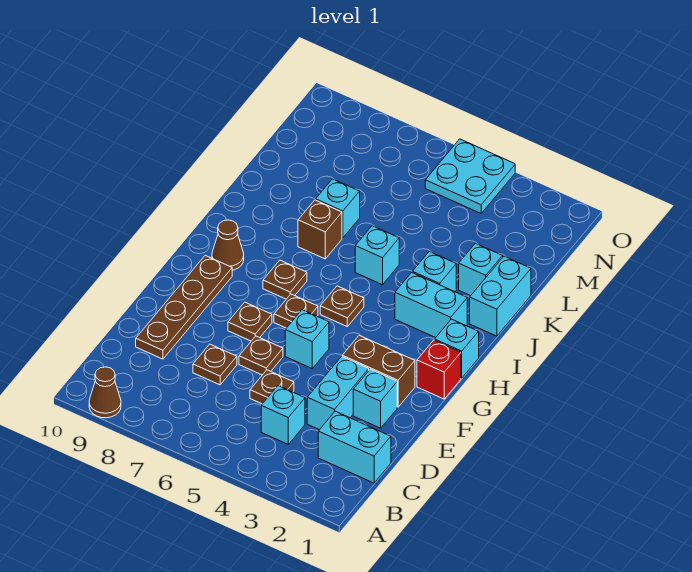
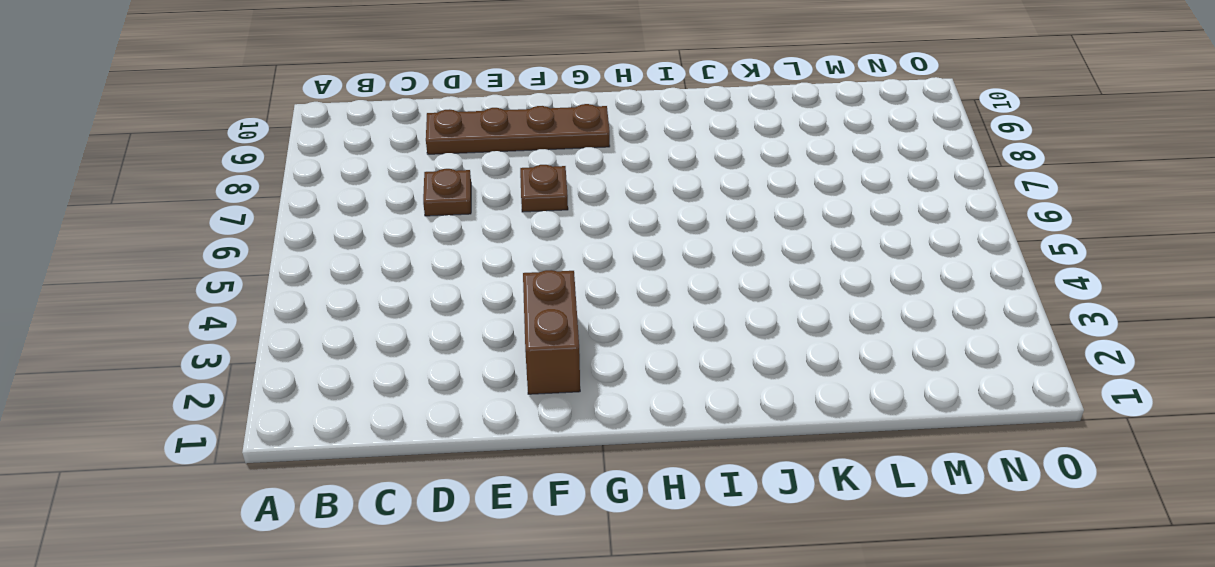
none -> brown cone A9 level 1
none -> cyan brick C1:C2 level 1
none -> cyan brick C4 level 1

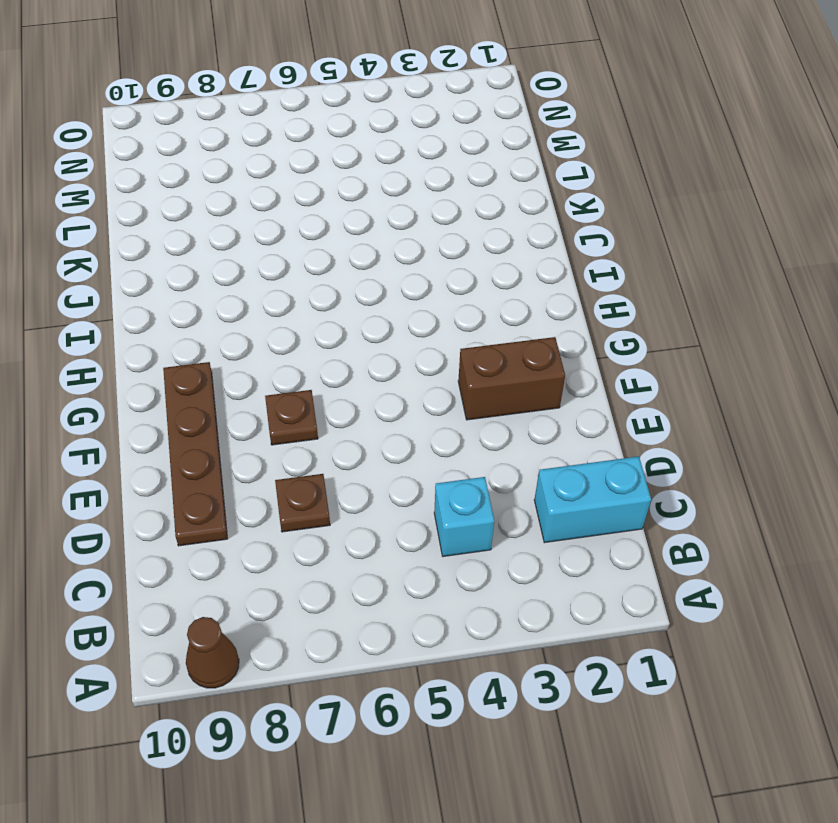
none -> cyan brick D3:E3 level 1
none -> brown plate D5 level 1
none -> cyan brick E2 level 1

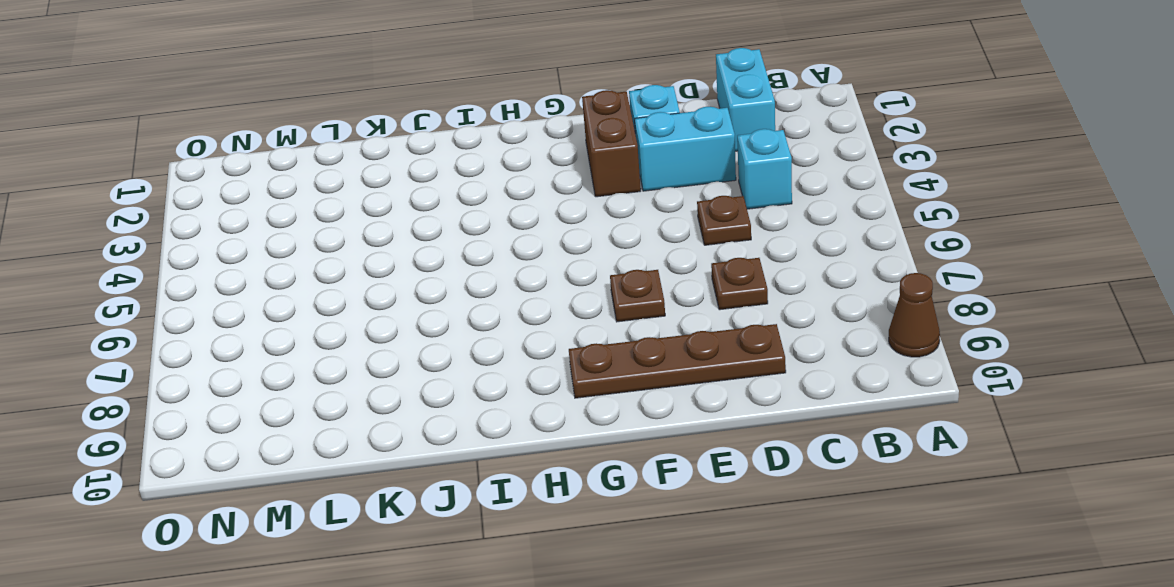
none -> brown plate E6 level 1
none -> cyan brick F5 level 1
none -> red brick G1 level 1

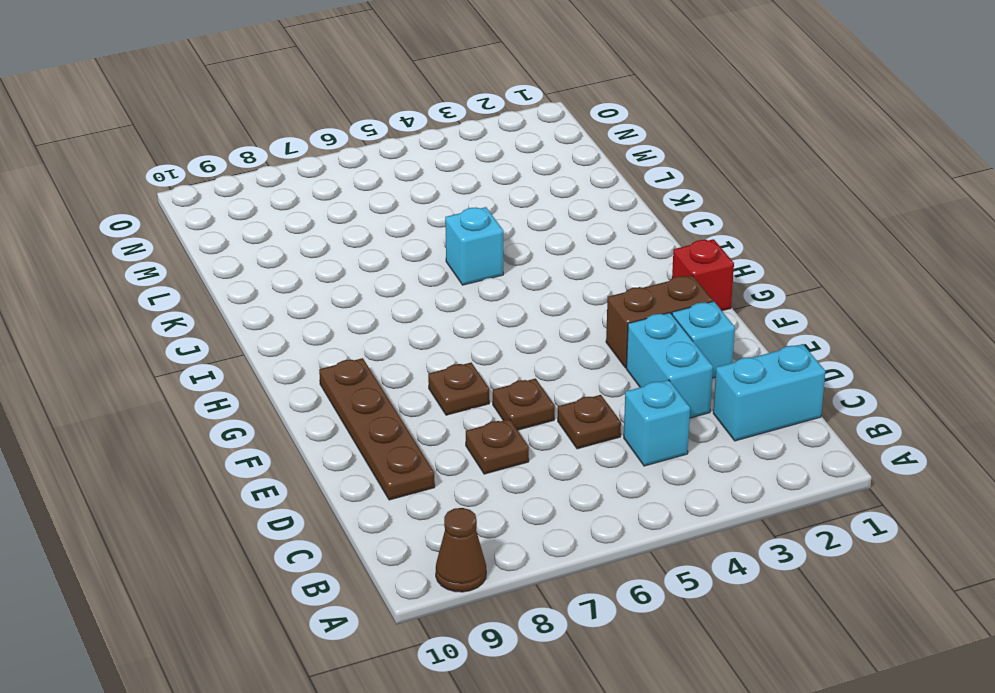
none -> cyan brick F5 level 1
none -> brown plate G6 level 1
none -> cyan brick H1 level 1

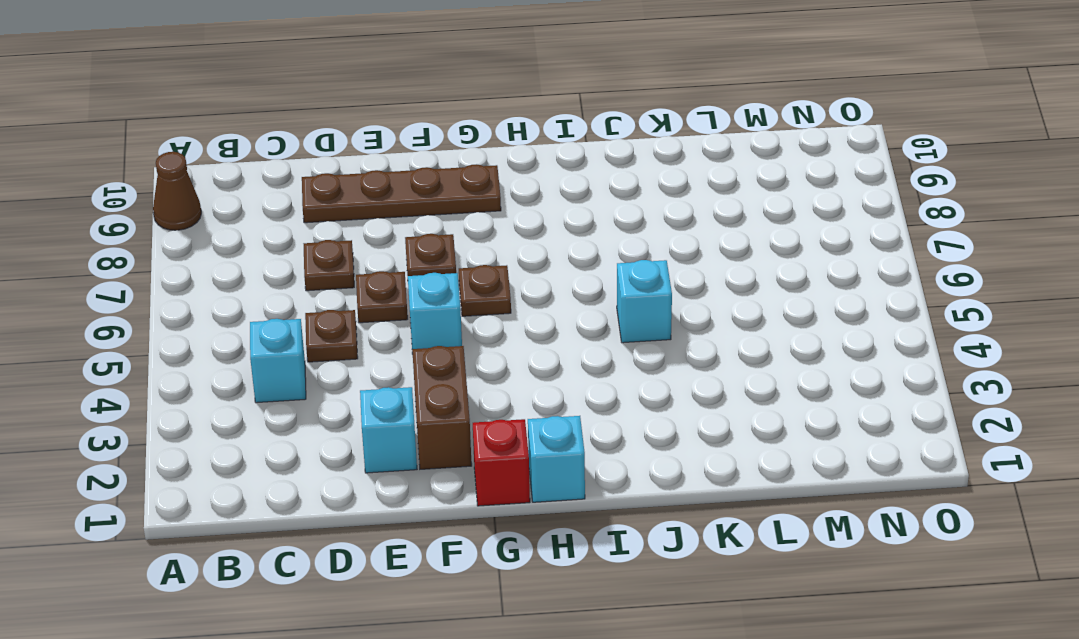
none -> cyan brick C1:C2 level 1
none -> cyan brick D3:E3 level 1
none -> brown plate H5 level 1

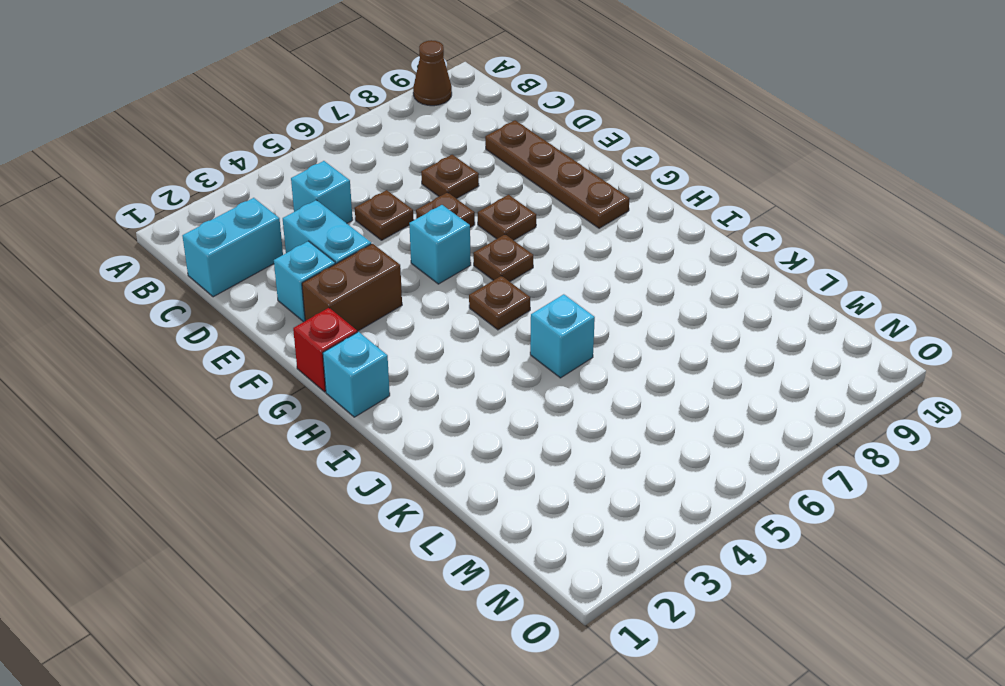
none -> brown plate H7 level 1
none -> brown cone H9 level 1
none -> cyan brick I2:I3 level 1

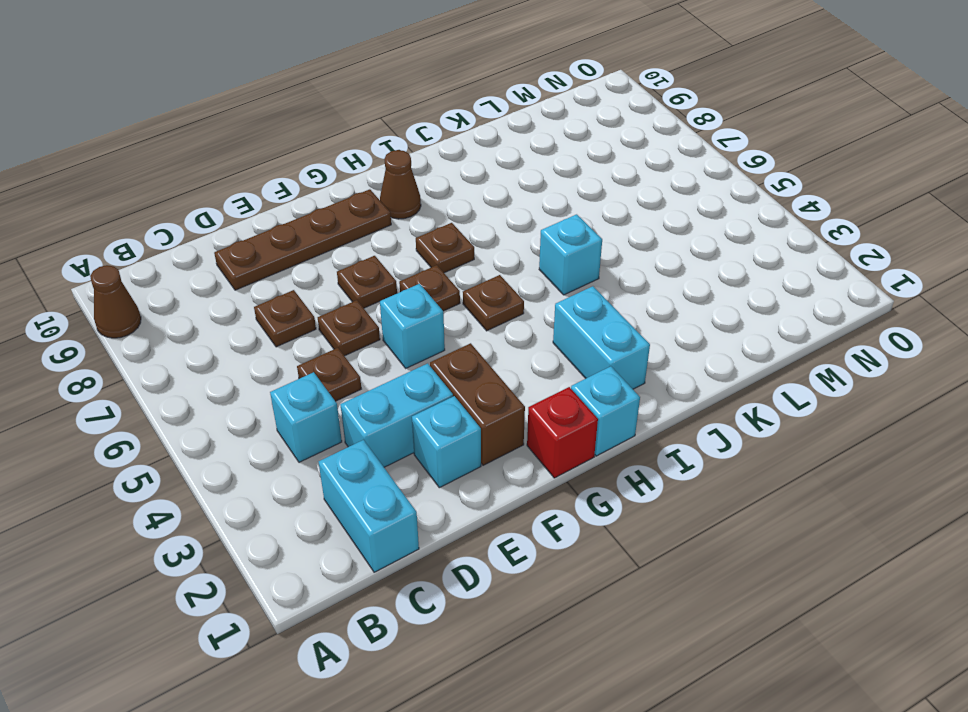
none -> cyan brick J1:K1 level 1
none -> cyan brick J3 level 1
none -> brown brick J7 level 1

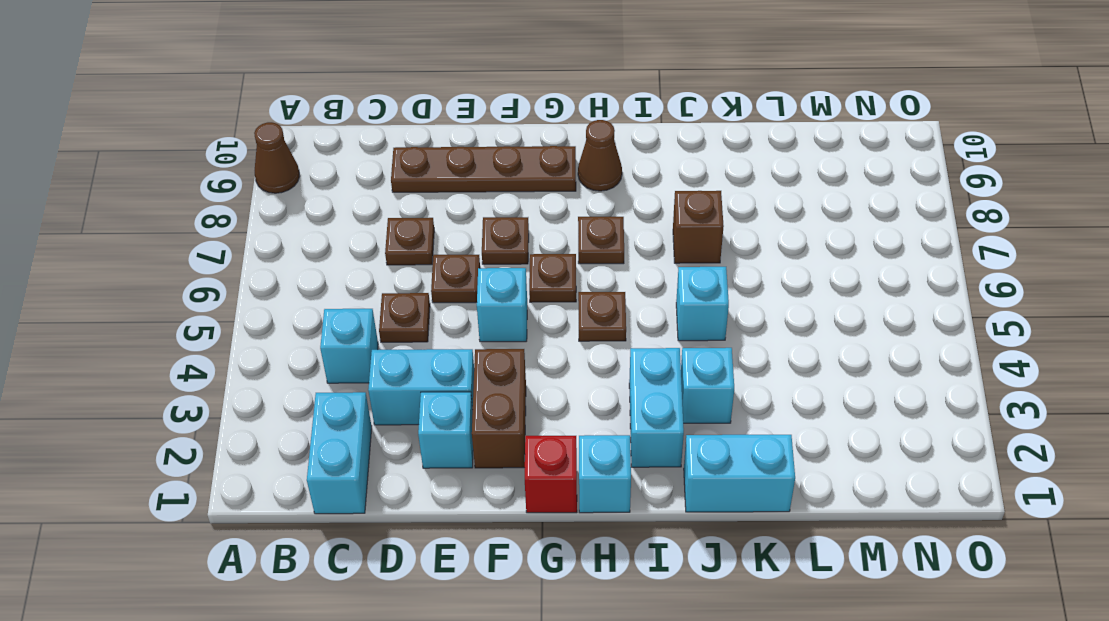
none -> cyan brick K2 level 1
none -> cyan brick K7 level 1
none -> cyan plate N4:O5 level 1

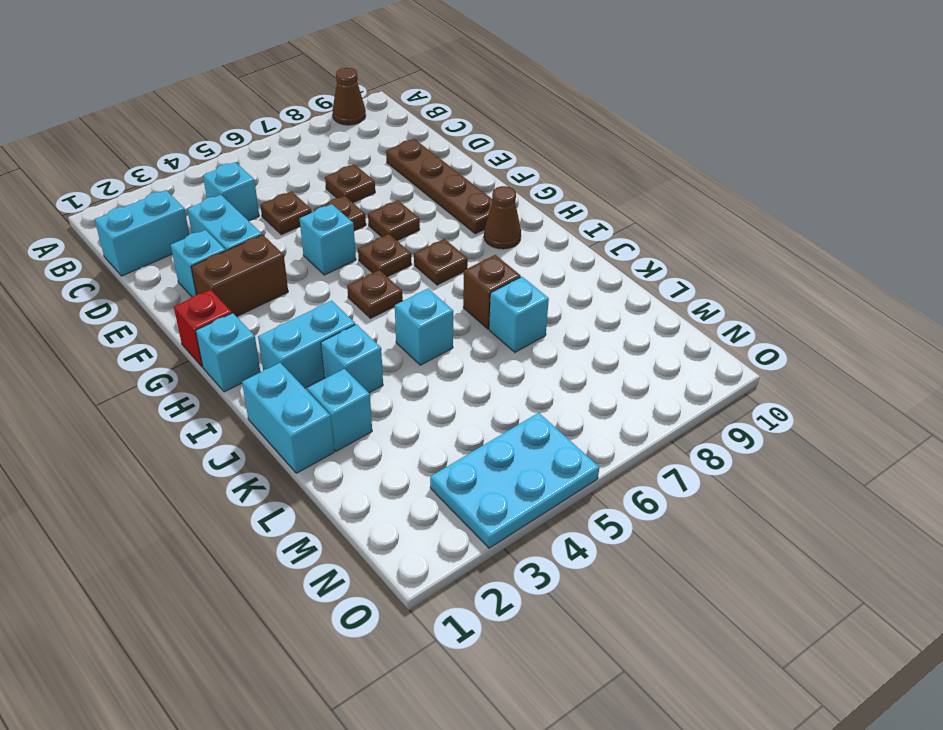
cyan plate N3:O5 level 1 -> cyan plate N4:O5 level 1

